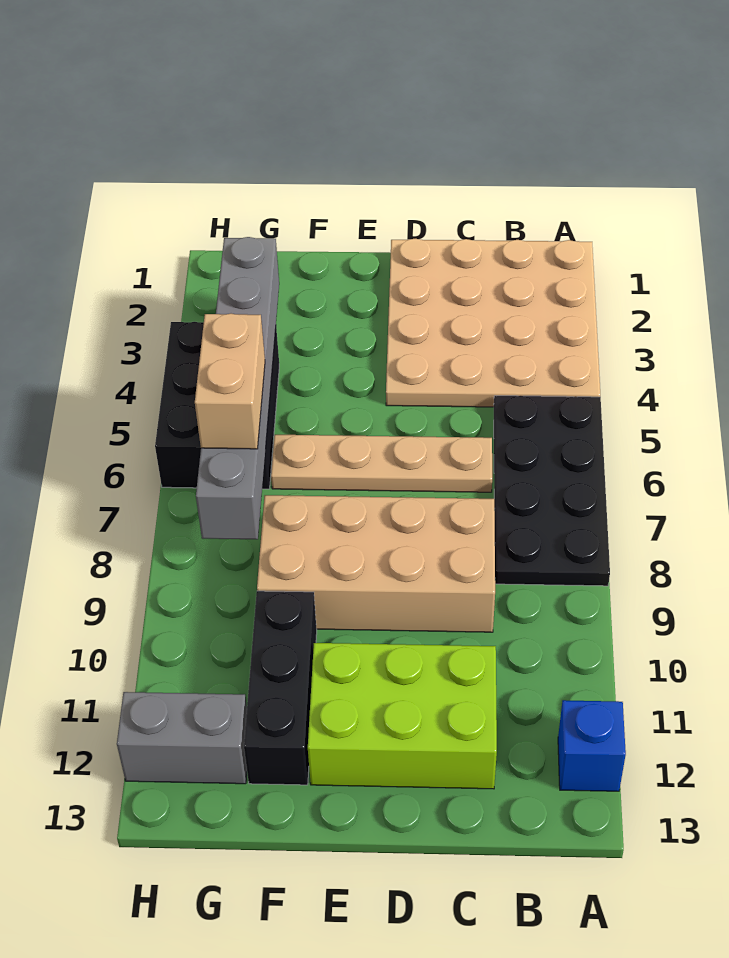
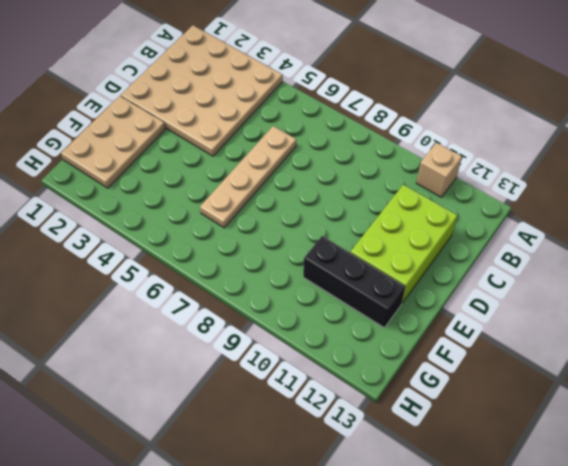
tan brick A11 level 1 -> none
tan plate E1:G2 level 1 -> none
none -> black plate A5:B8 level 1
none -> blue brick A12 level 1

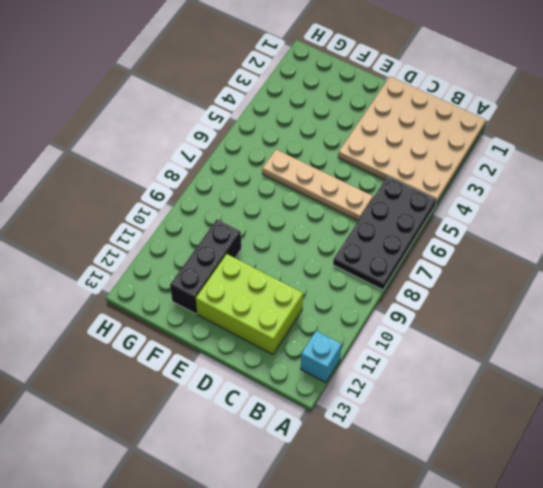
cyan brick A12 level 1 -> blue brick A12 level 1
none -> tan brick C8:F9 level 1
none -> black brick G4:H6 level 1

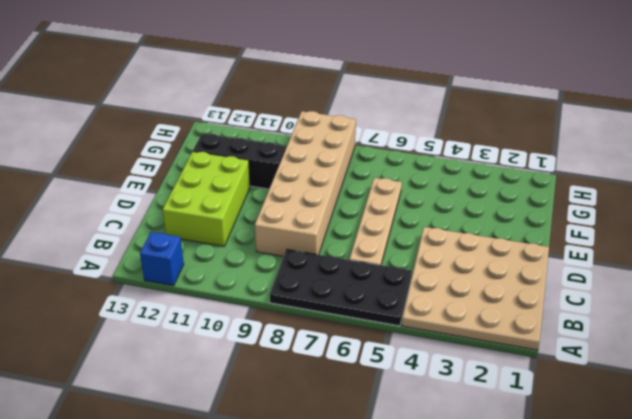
tan brick C8:H9 level 1 -> tan brick C8:F9 level 1
none -> black brick G4:H6 level 1
none -> grey brick G12:H12 level 1

